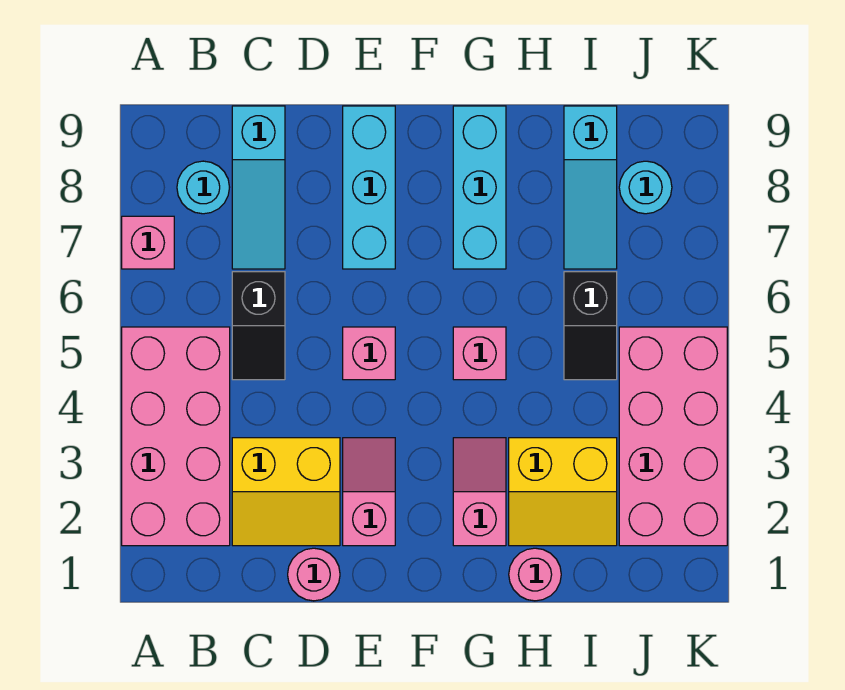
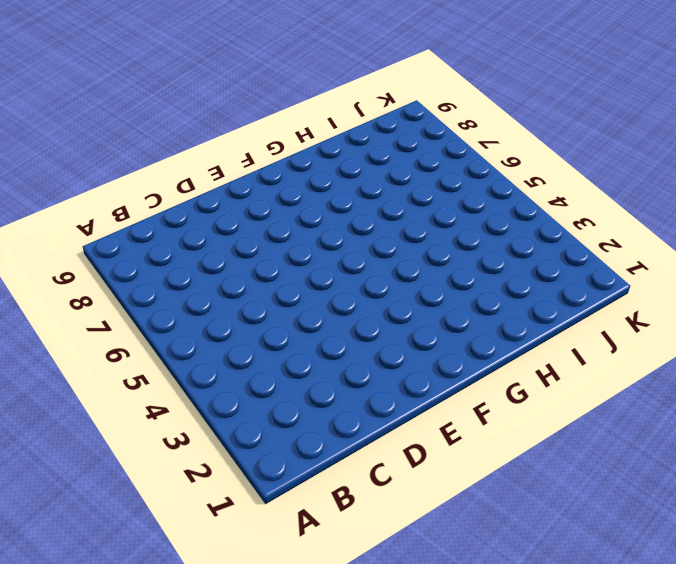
none -> pink brick A2:B5 level 1
none -> pink brick A7 level 1
none -> cyan round brick B8 level 1

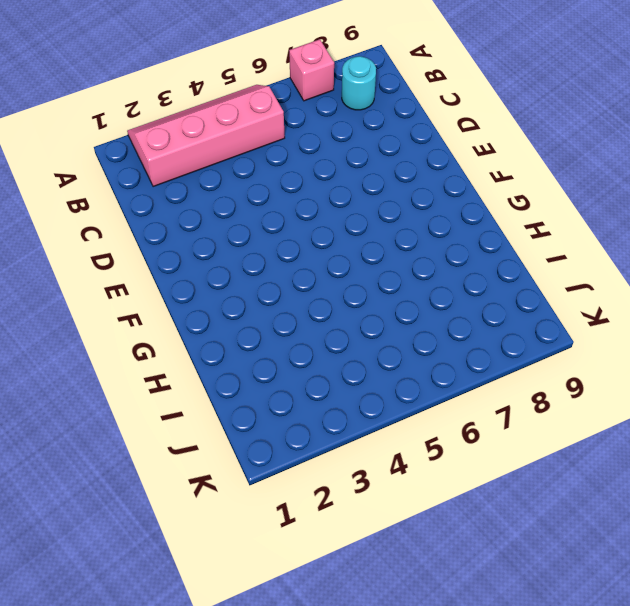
pink slope A2:B5 level 1 top B -> pink brick A2:B5 level 1
none -> yellow slope C2:D3 level 1 top 3
none -> black slope C5:C6 level 1 top 6
none -> cyan slope C7:C9 level 1 top 9

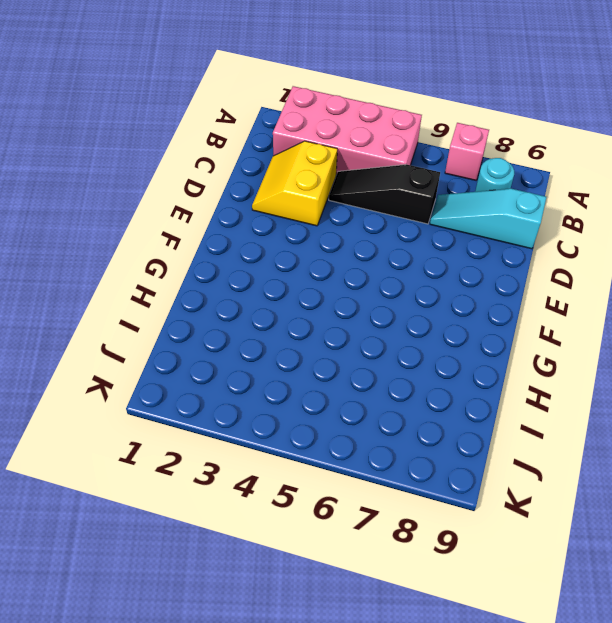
black slope C4:C6 level 1 top 6 -> black slope C5:C6 level 1 top 6
none -> pink round brick D1 level 1
none -> pink slope E2:E3 level 1 top 2
none -> pink brick E5 level 1

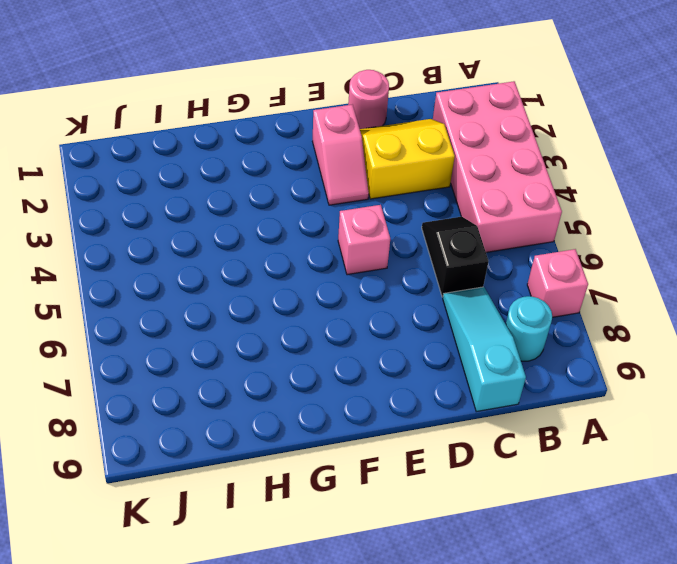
none -> cyan brick E7:E9 level 1
none -> pink slope G2:G3 level 1 top 2
none -> pink brick G5 level 1

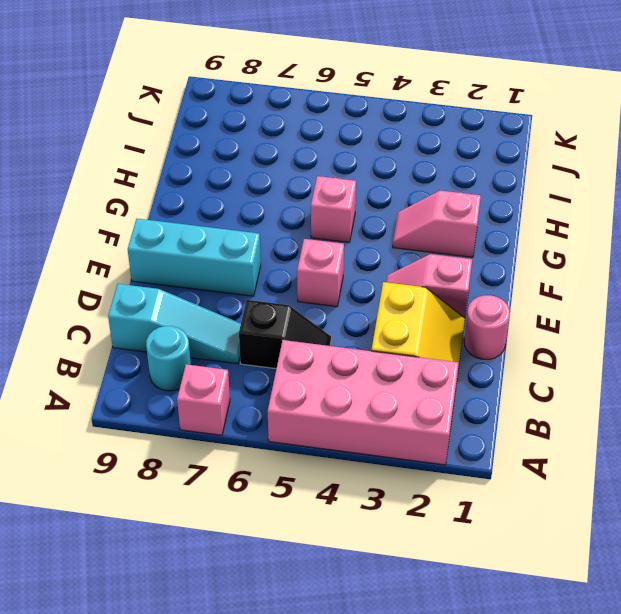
none -> cyan brick G7:G9 level 1
none -> pink round brick H1 level 1
none -> yellow slope H2:I3 level 1 top 3

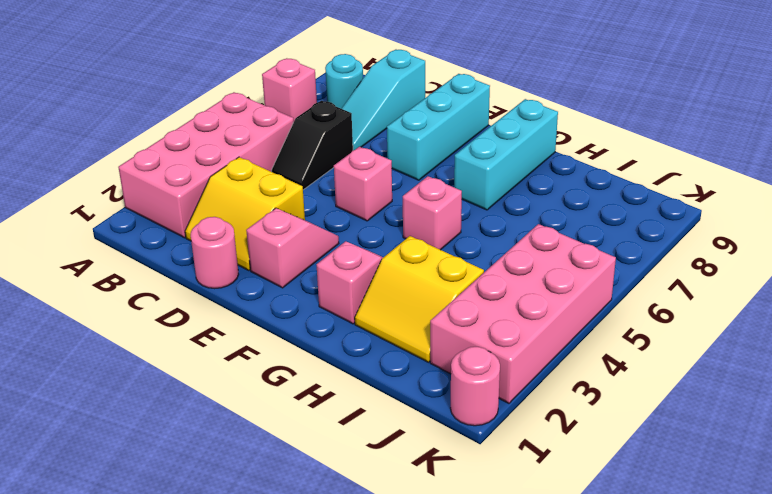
pink round brick K1 level 1 -> pink round brick H1 level 1
none -> black slope I5:I6 level 1 top 6
none -> cyan slope I7:I9 level 1 top 9
none -> cyan round brick J8 level 1

